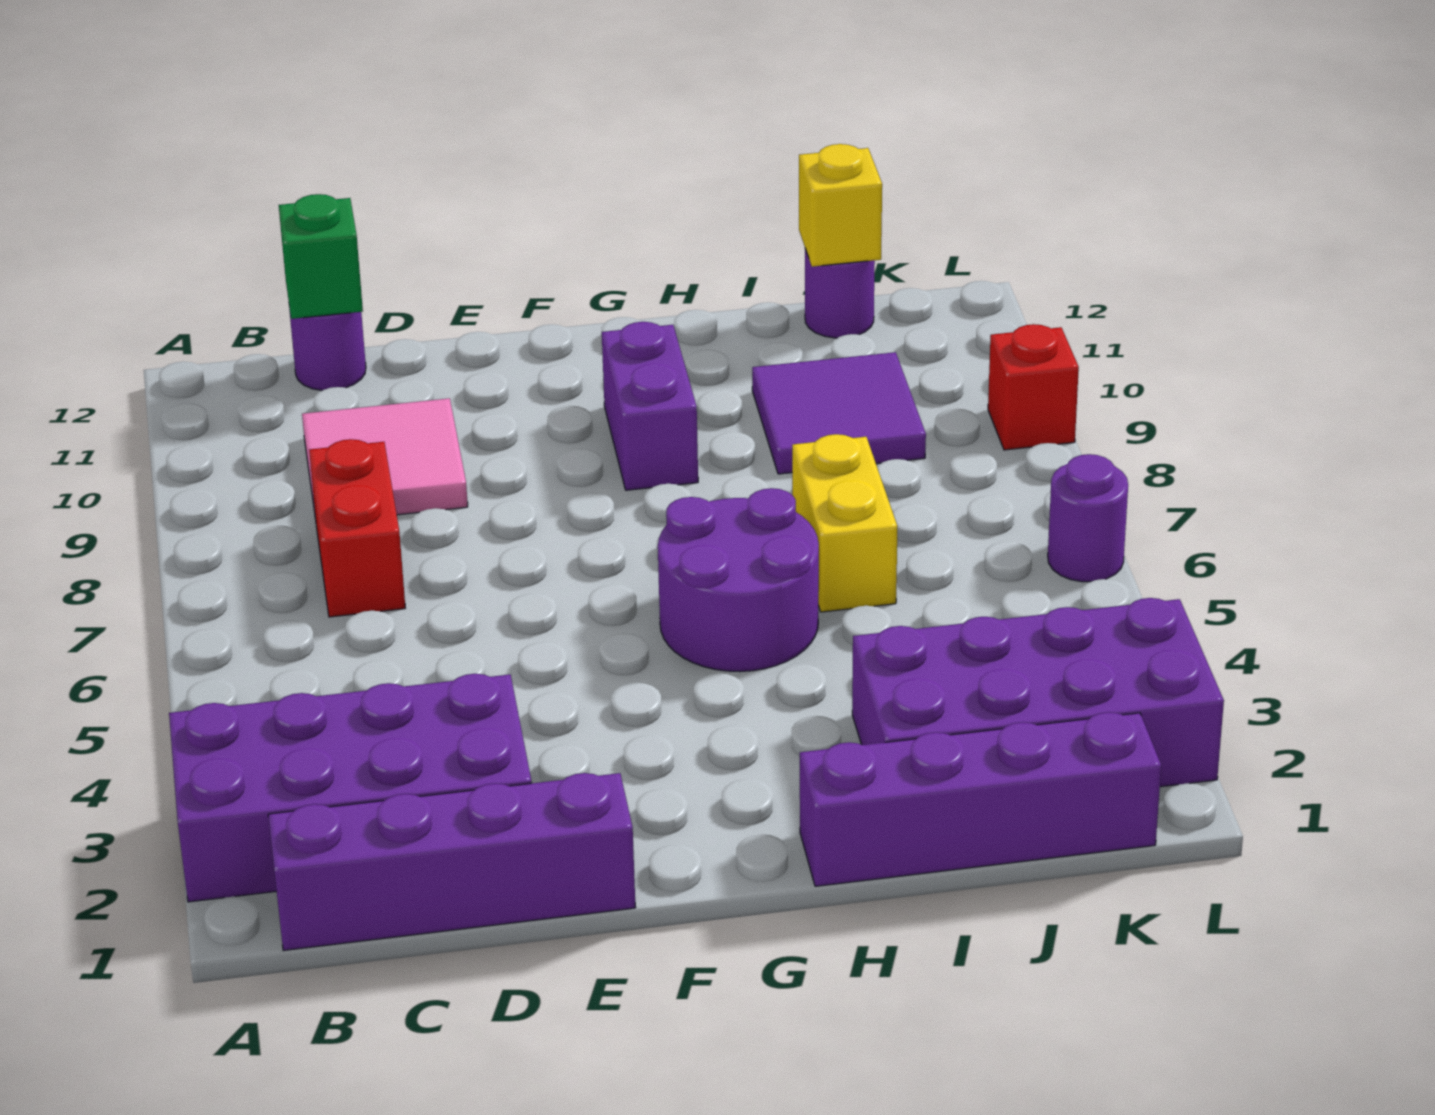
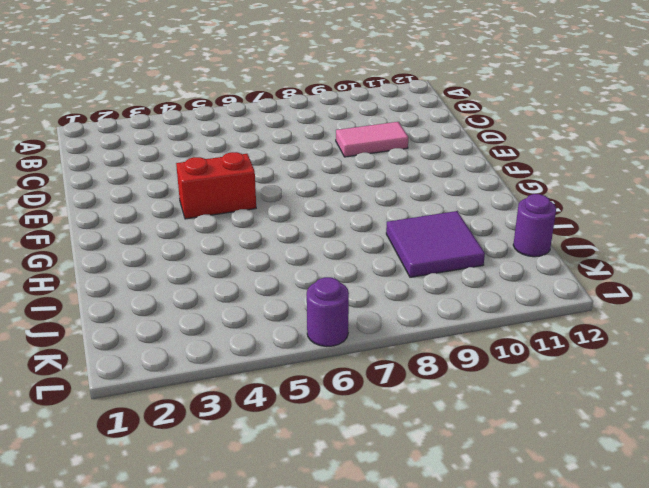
pink tile D9:D10 level 1 -> pink tile C9:D10 level 1
red brick F4:F5 level 1 -> red brick C7:C8 level 1
none -> purple brick A2:D3 level 1
none -> purple brick B1:E1 level 1
none -> purple round brick C12 level 1

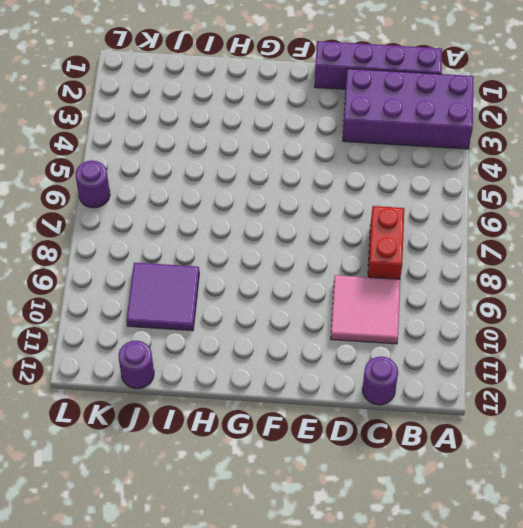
none -> purple round brick G5:H6 level 1
none -> purple brick G9:G10 level 1
none -> purple brick H1:K1 level 1

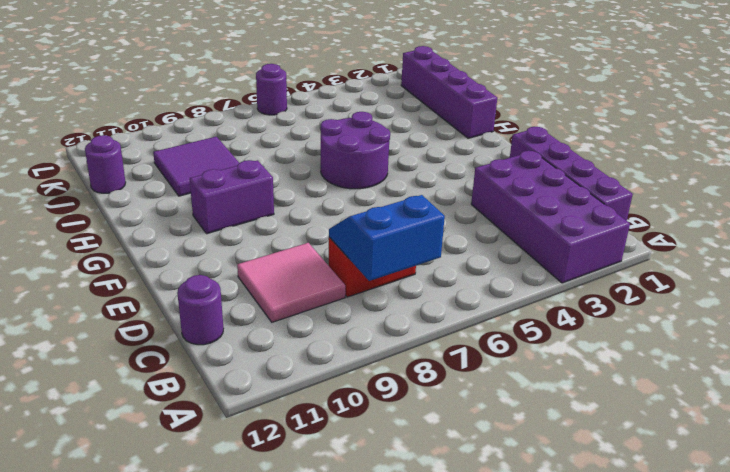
blue slope B7:C8 level 2 top B -> none
none -> purple brick I2:L3 level 1
none -> yellow brick I6:I7 level 1
none -> red brick L9 level 1

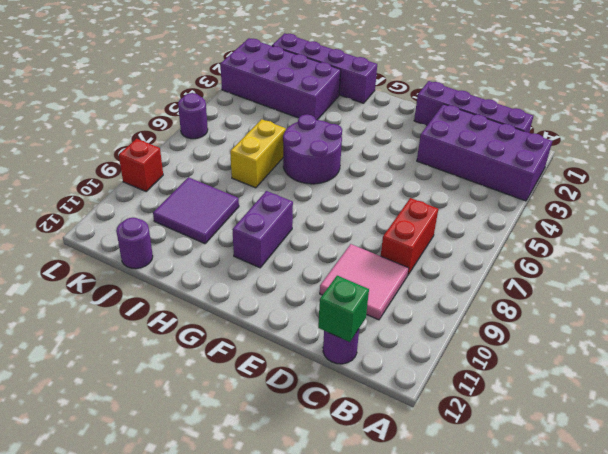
none -> yellow brick J12 level 2

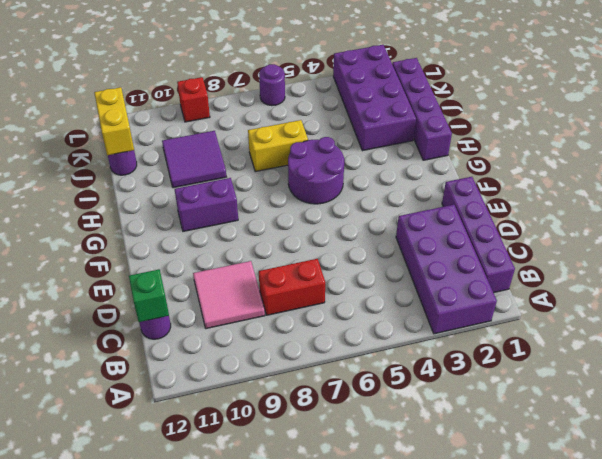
yellow brick J12:K12 level 2 -> yellow brick J12 level 2

